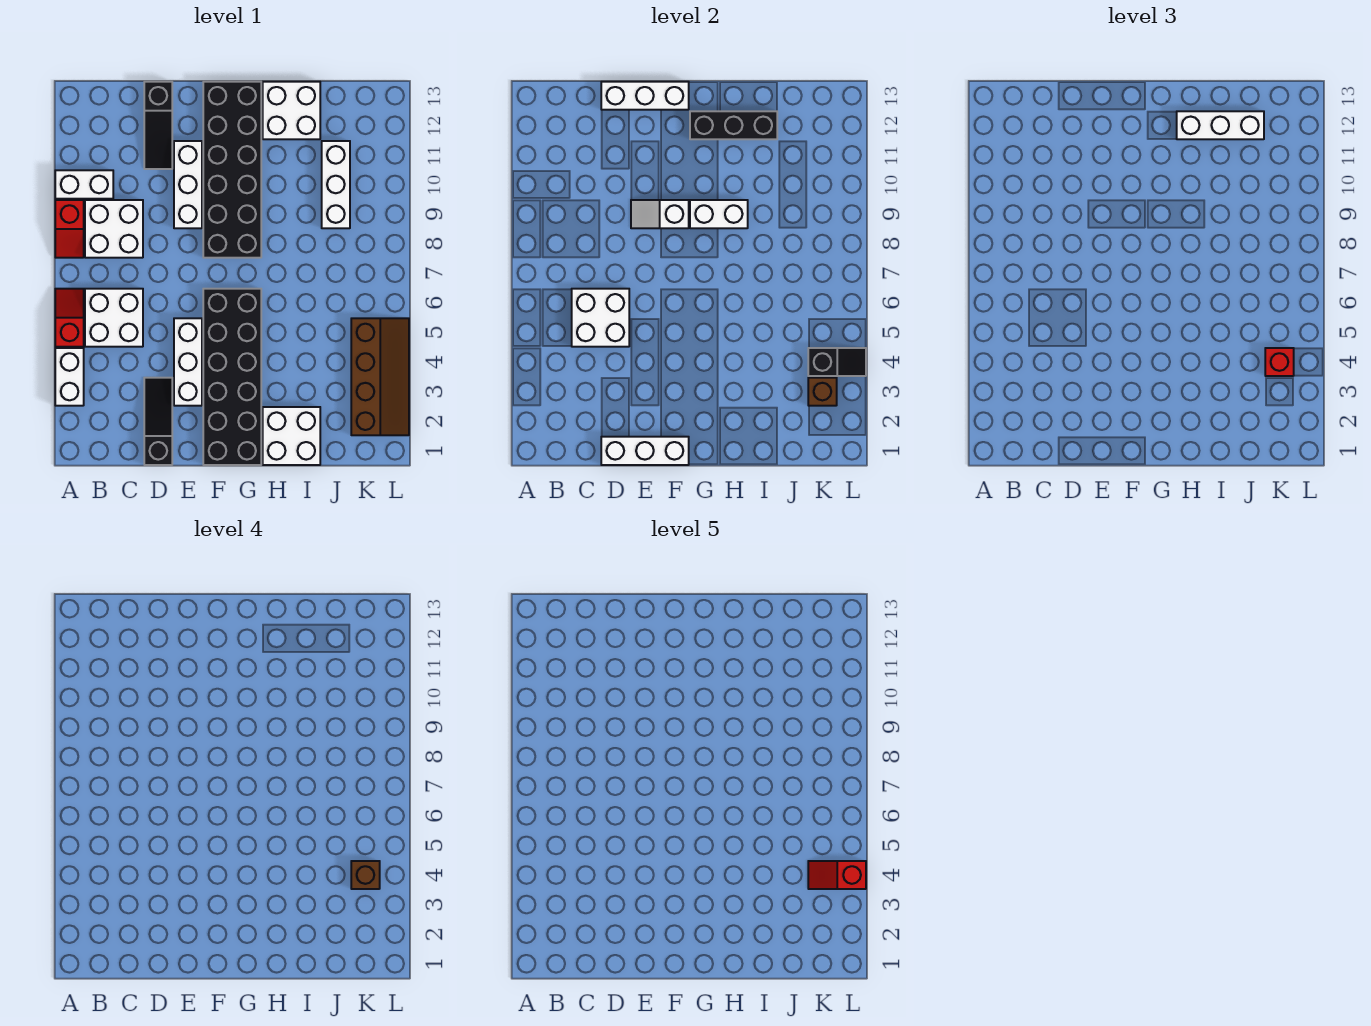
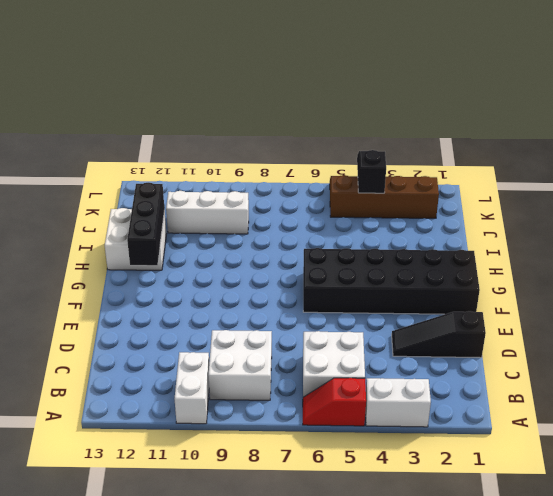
none -> red slope A8:A9 level 1 top 9
none -> black slope D11:D13 level 1 top 13
none -> white brick E3:E5 level 1

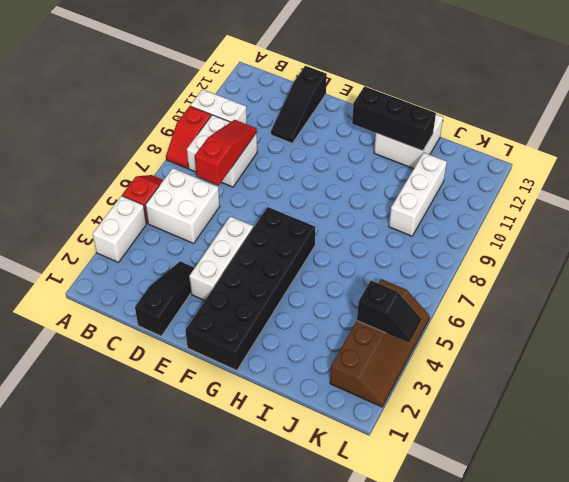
red slope C7:C9 level 2 top 7 -> none
none -> white brick E9:E11 level 1
none -> black brick F8:G13 level 1
none -> white brick H1:I2 level 1

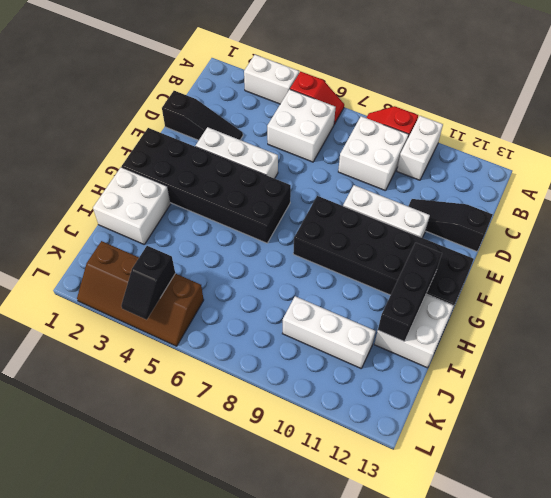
none -> white brick C5:D6 level 2
none -> white brick D1:F1 level 2
none -> white brick D13:F13 level 2

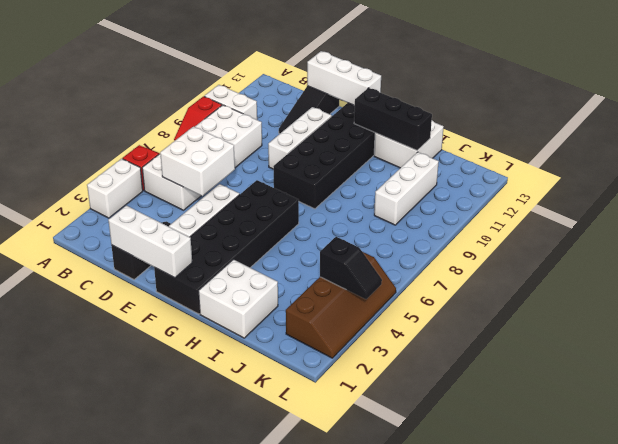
none -> white slope E9:F9 level 2 top F
none -> white brick G9:H9 level 2
none -> brown brick K3 level 2

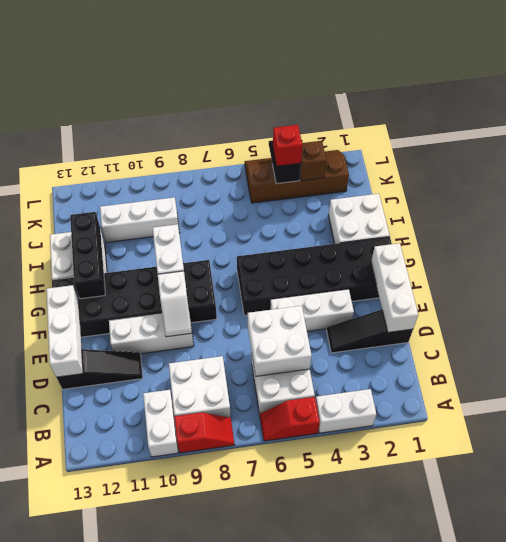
none -> white brick H12:J12 level 3
none -> brown brick K4 level 4
none -> red slope K4:L4 level 5 top L

